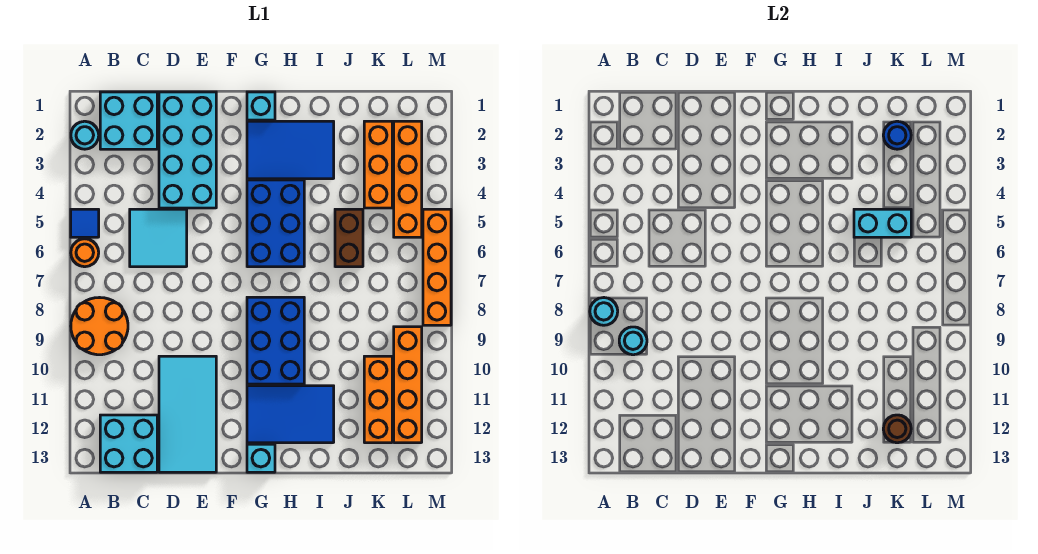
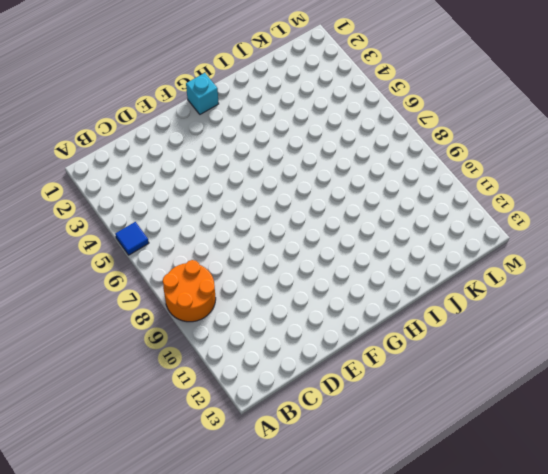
none -> cyan round brick A2 level 1
none -> orange round brick A6 level 1
none -> cyan brick B1:C2 level 1

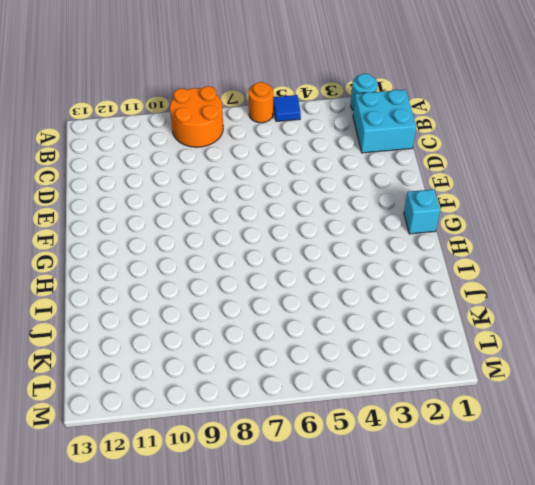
none -> cyan brick B12:C13 level 1
none -> cyan tile C5:D6 level 1
none -> cyan brick D1:E4 level 1

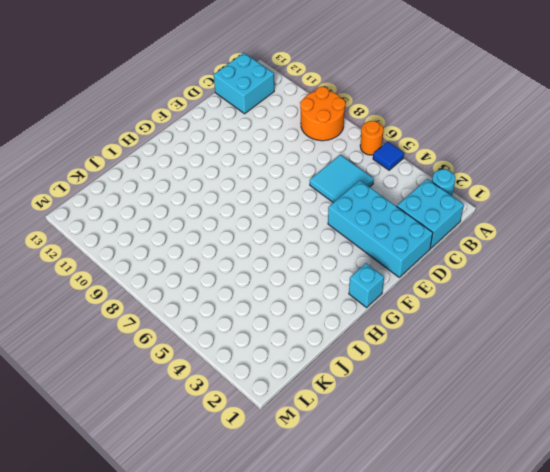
none -> cyan tile D10:E13 level 1
none -> blue tile G2:I3 level 1
none -> blue brick G4:H6 level 1

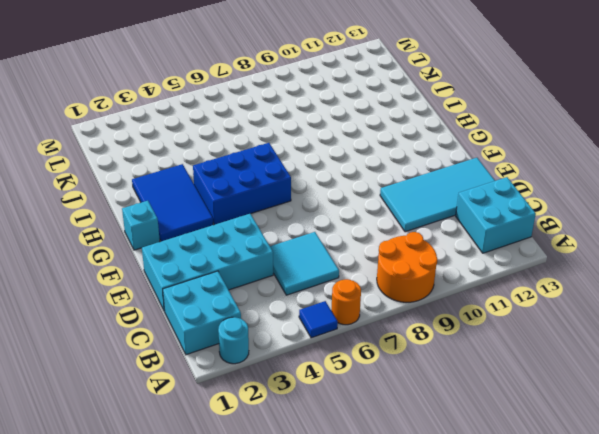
none -> blue brick G8:H10 level 1
none -> blue tile G11:I12 level 1
none -> cyan brick G13 level 1

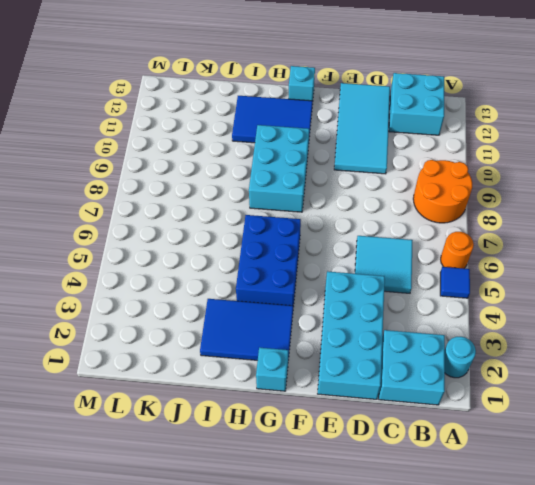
cyan brick G8:H10 level 1 -> blue brick G8:H10 level 1
none -> brown brick J5:J6 level 1
none -> orange brick K2:K4 level 1
none -> orange brick K10:K12 level 1

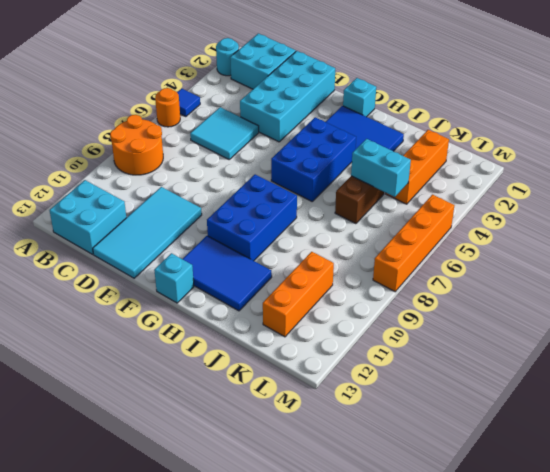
none -> orange brick L2:L5 level 1
none -> orange brick L9:L12 level 1
none -> cyan round brick A8 level 2

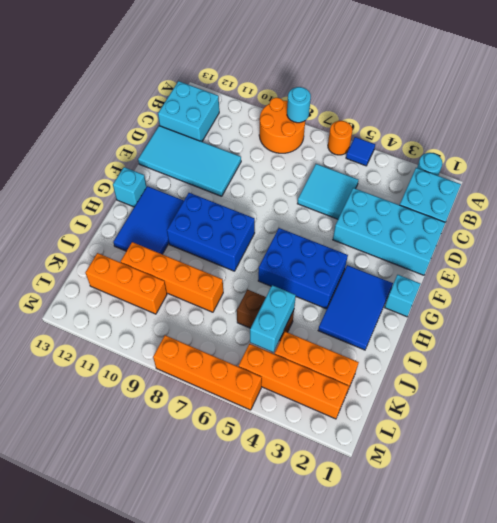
orange brick J8:J11 level 1 -> orange brick L9:L12 level 1
none -> cyan round brick B9 level 2
none -> blue round brick K2 level 2
none -> brown round brick K12 level 2

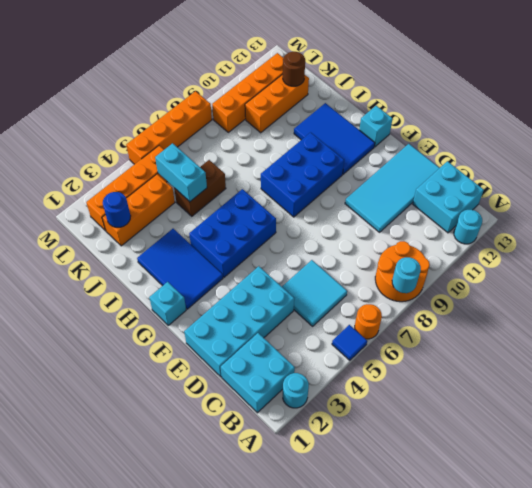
cyan round brick A12 level 1 -> cyan round brick B9 level 2

